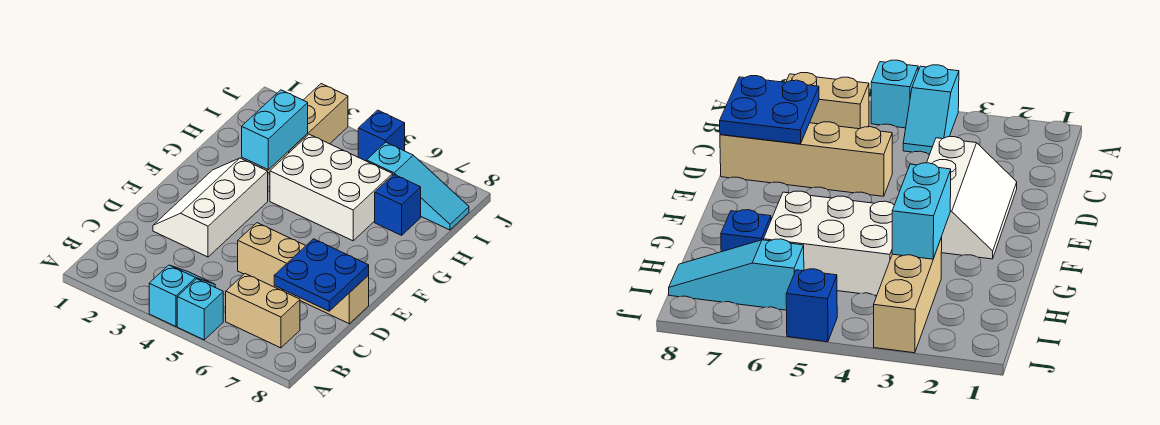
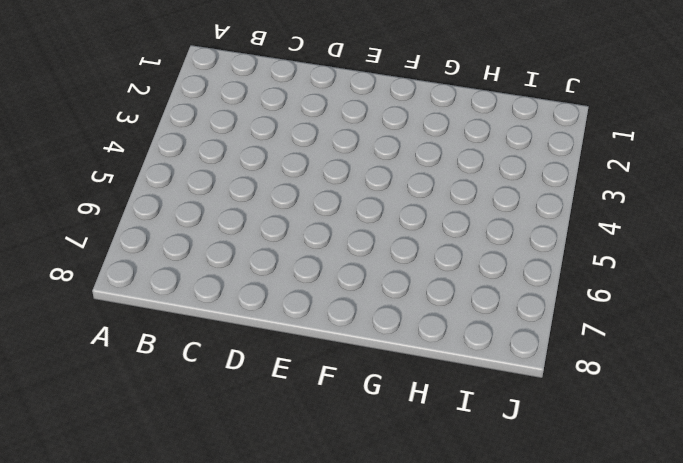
none -> cyan slope A4:B4 level 1 top A
none -> cyan brick A5 level 1
none -> tan brick B6:B7 level 1

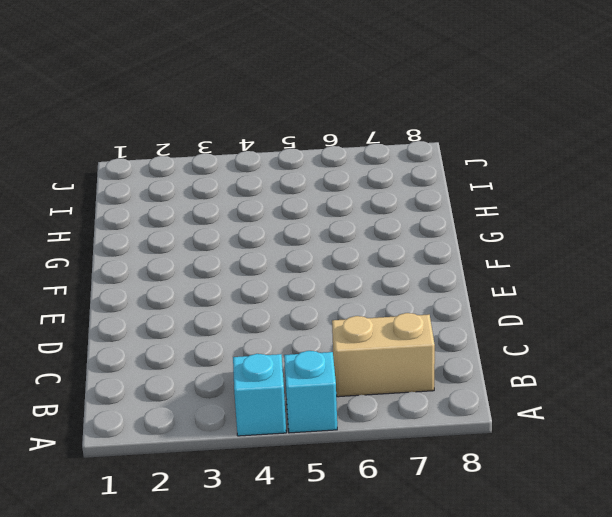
none -> white slope D2:F3 level 1 top 3
none -> tan brick D5:D8 level 1
none -> white brick G4:H6 level 1

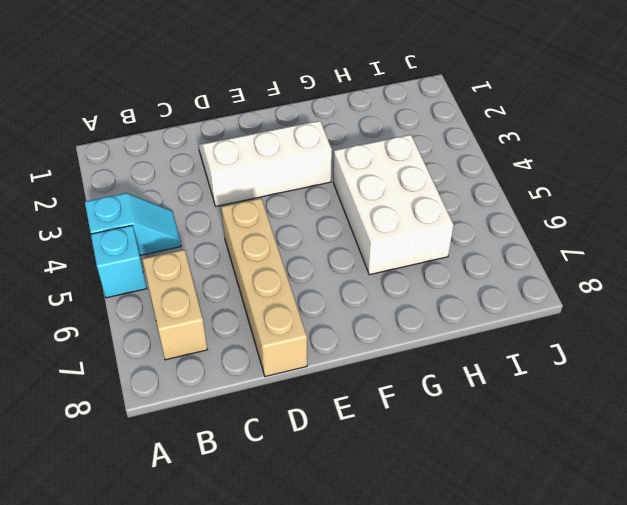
none -> tan brick H3:J3 level 1
none -> blue brick H7 level 1
none -> cyan slope I6:I8 level 1 top 6

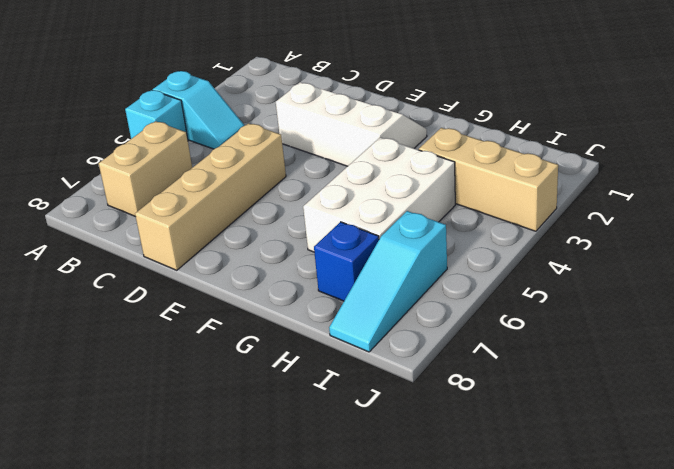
none -> blue brick J5 level 1
none -> blue plate C7:D8 level 2
none -> cyan brick G3:H3 level 2

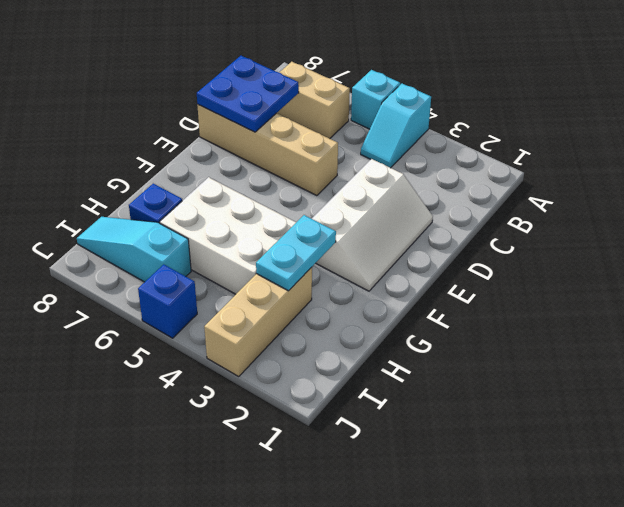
cyan plate G3:H3 level 2 -> cyan brick G3:H3 level 2

